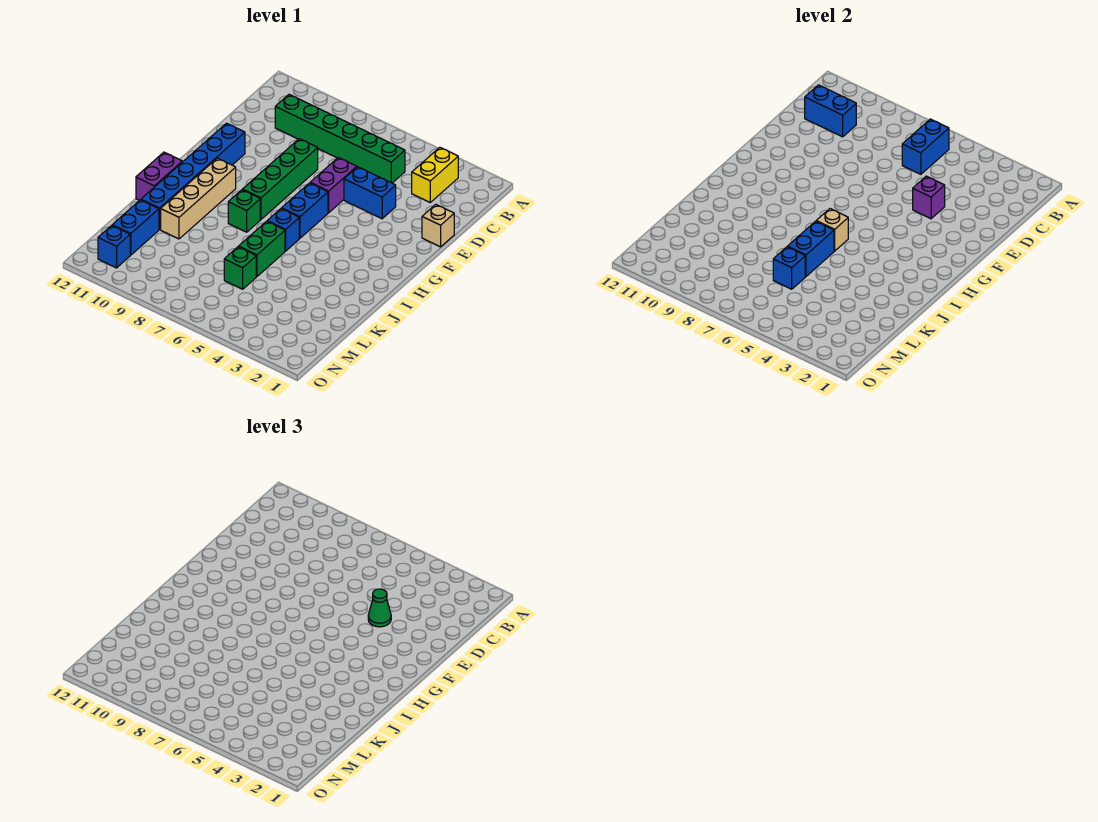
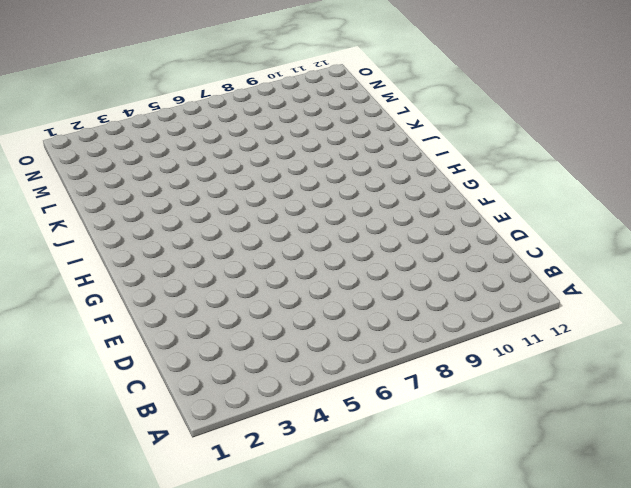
none -> yellow brick B3:C3 level 1
none -> green brick C5:C10 level 1
none -> tan brick E1 level 1

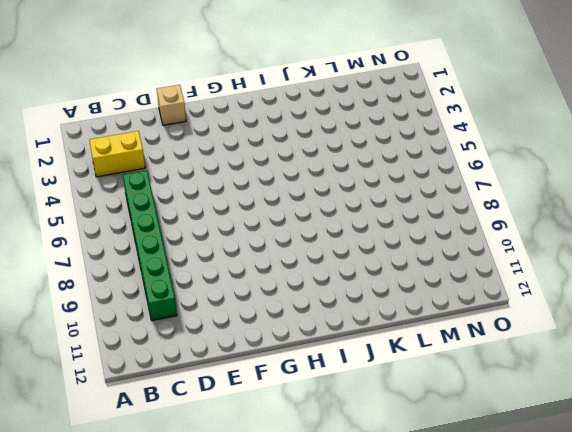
none -> blue brick E4:E5 level 1
none -> purple brick E6:F6 level 1
none -> green brick E8:H8 level 1

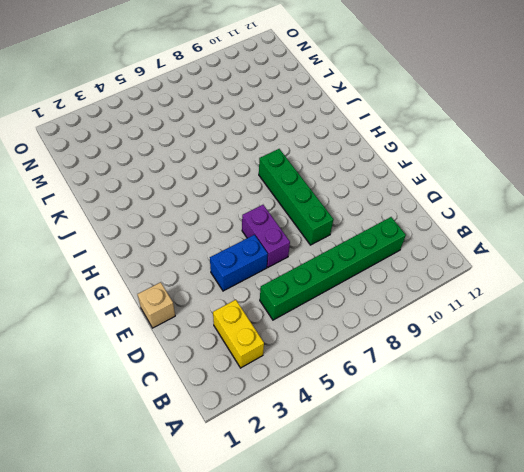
none -> blue brick F11:K11 level 1
none -> blue brick G6:H6 level 1
none -> tan brick H10:K10 level 1

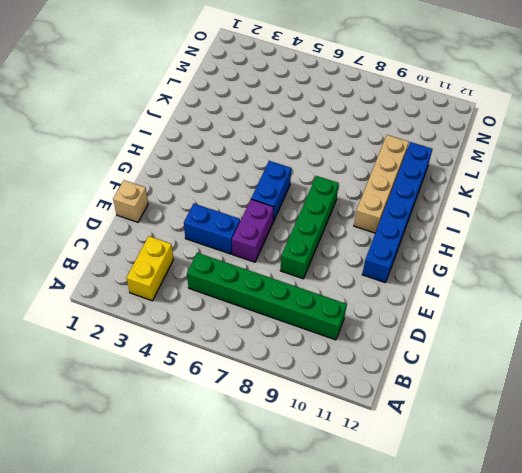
none -> blue brick I6 level 1
none -> green brick I8 level 1
none -> purple brick I12:J12 level 1

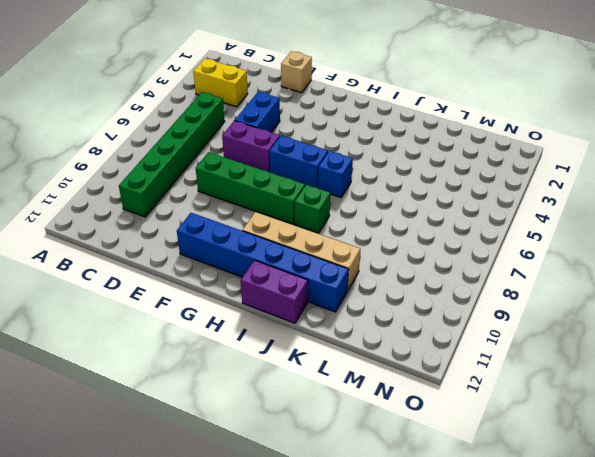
none -> green brick J6:K6 level 1
none -> green brick L6 level 1
none -> blue brick L11:M11 level 1

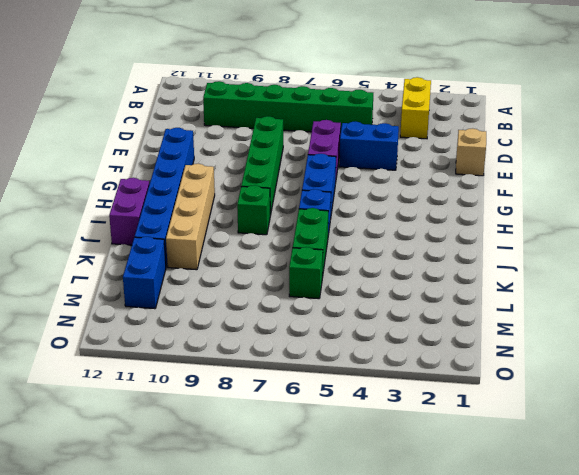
none -> blue brick N11 level 1
none -> blue brick B6:C6 level 2
none -> blue brick C10:C11 level 2

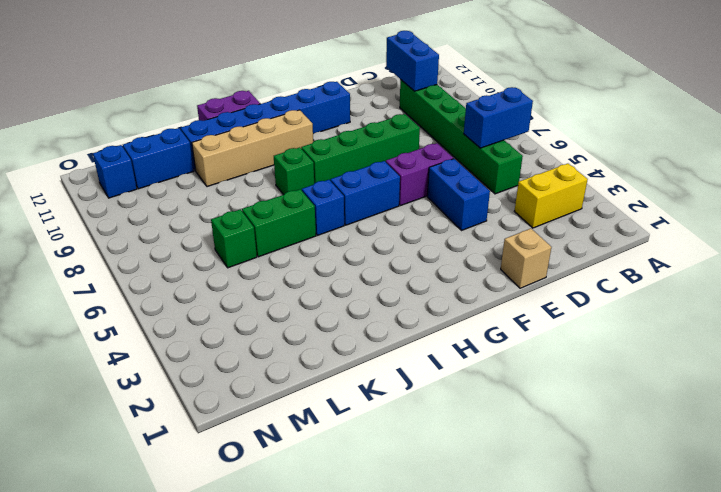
none -> purple brick E4 level 2
none -> tan brick I6 level 2
none -> blue brick J6:K6 level 2

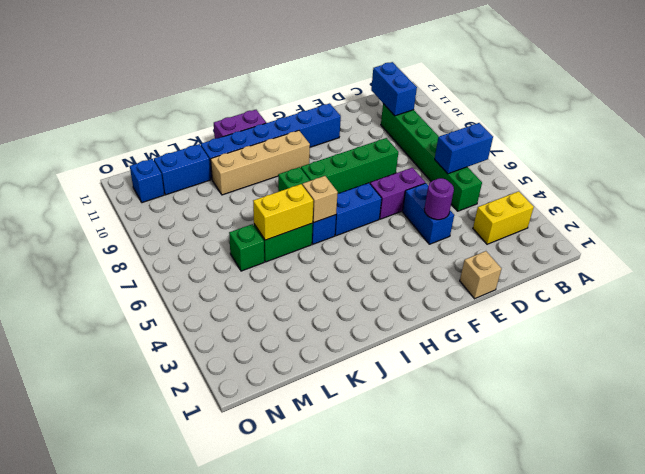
purple round brick E4 level 2 -> purple brick E4 level 2
yellow brick J6:K6 level 2 -> blue brick J6:K6 level 2
none -> blue brick L6 level 2
none -> green cone E4 level 3

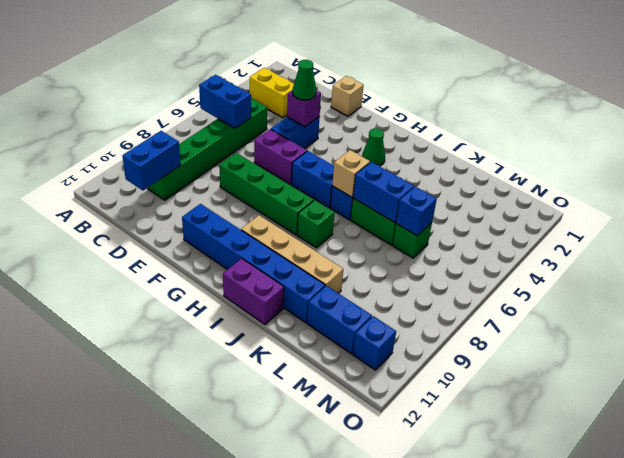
green cone H3 level 1 -> none

